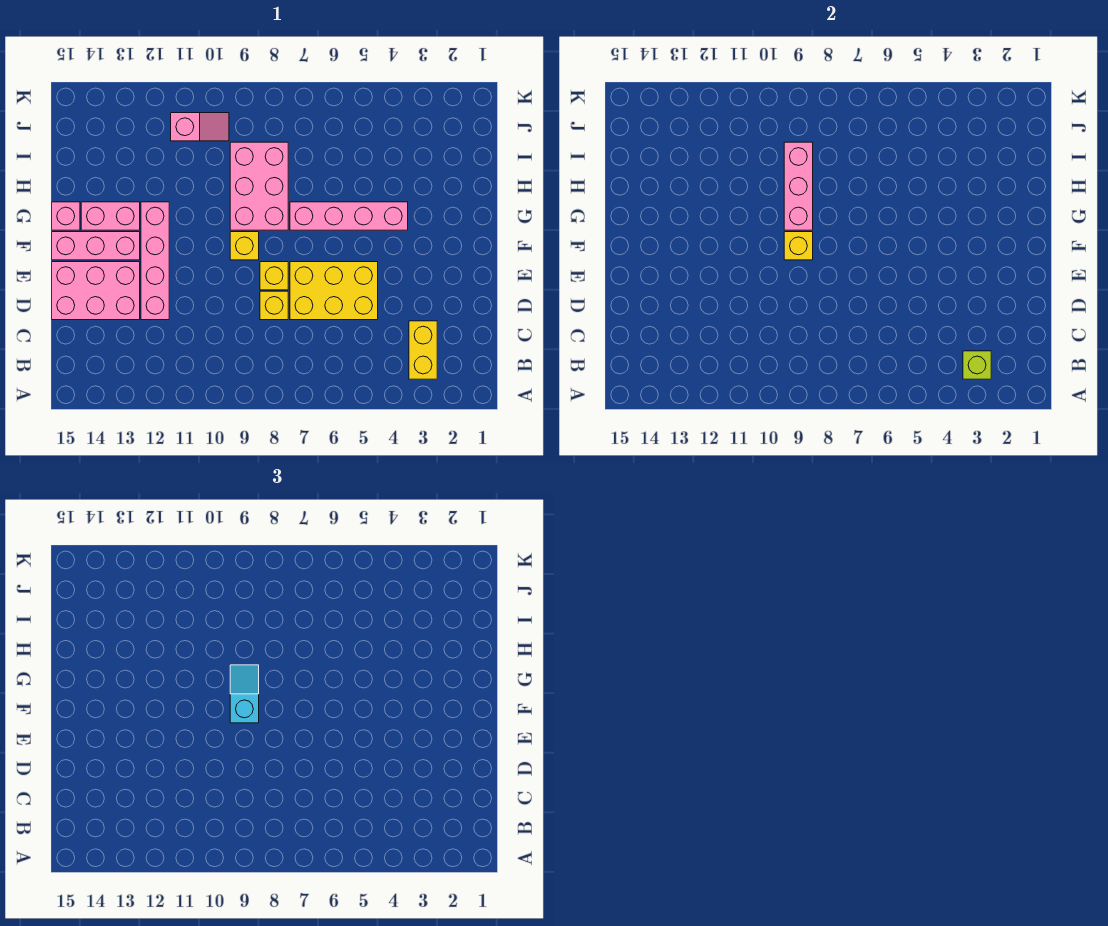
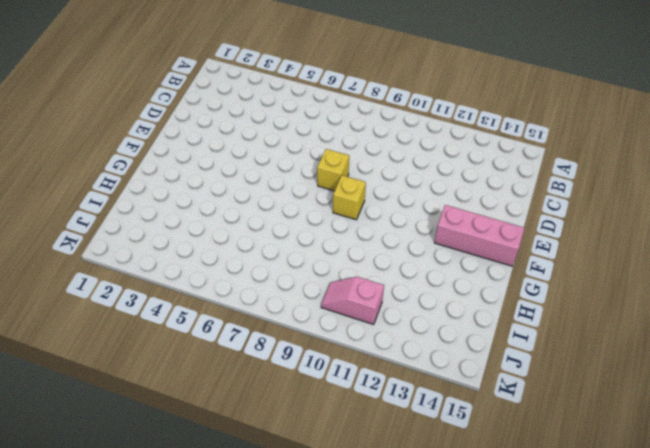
none -> yellow brick B3:C3 level 1
none -> yellow brick D5:E7 level 1
none -> yellow brick D8 level 1

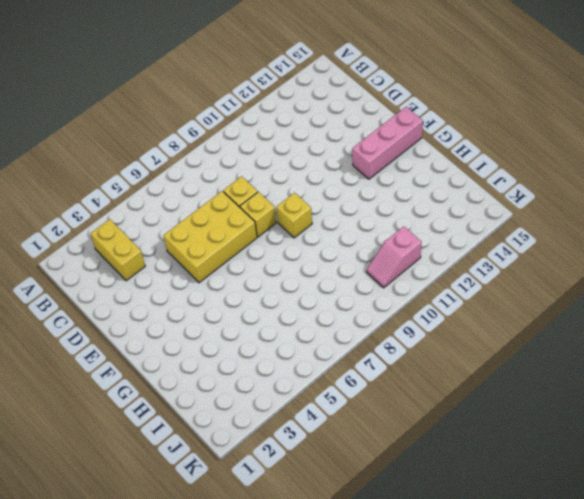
none -> pink brick D12:G12 level 1
none -> pink brick D13:E15 level 1
none -> pink brick G4:G7 level 1

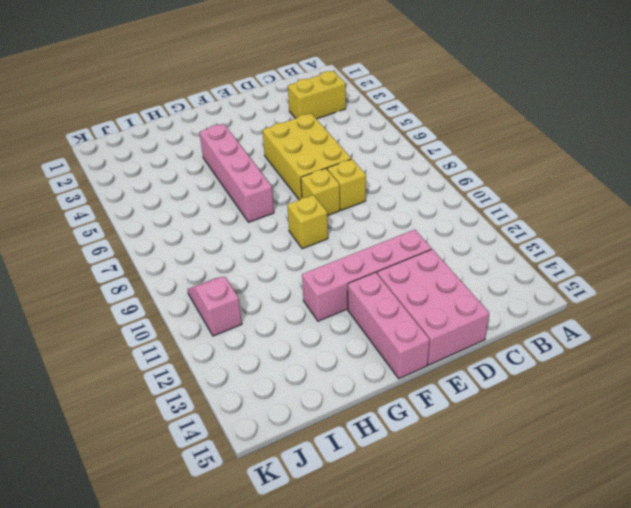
none -> pink brick G8:I9 level 1
none -> pink brick G13:G14 level 1
none -> pink brick G15 level 1

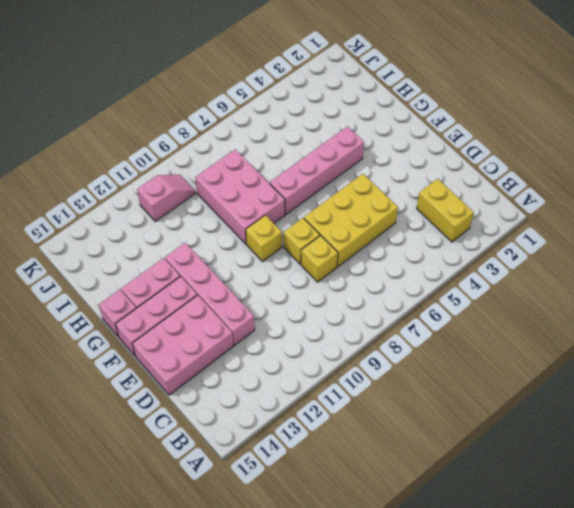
none -> lime brick B3 level 2
none -> yellow brick F9 level 2
none -> pink brick G9:I9 level 2

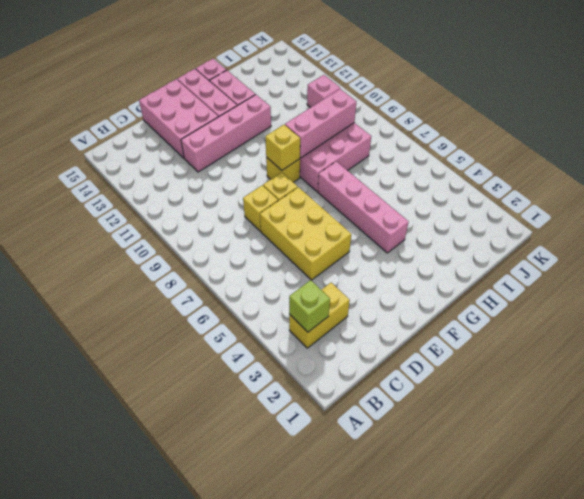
none -> cyan slope F9:G9 level 3 top F

